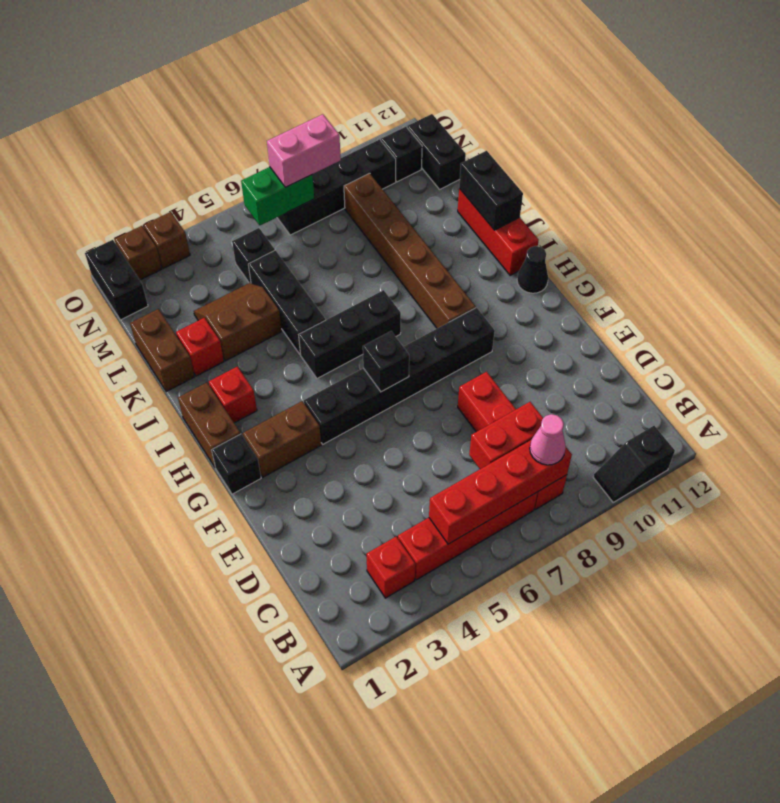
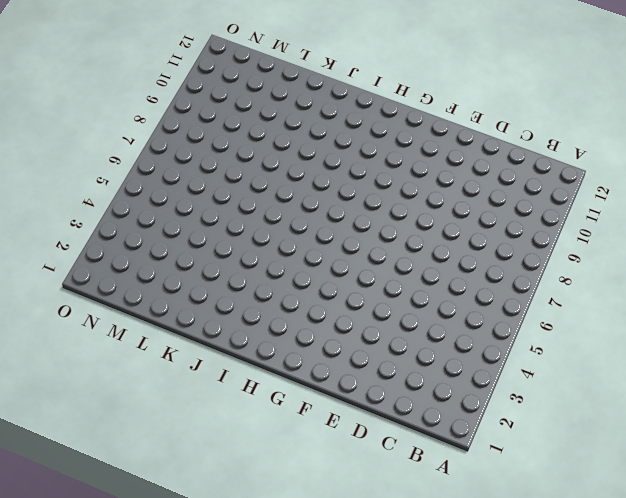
none -> black slope A10:A11 level 1 top 11
none -> red brick B3 level 1
none -> red brick B4:B7 level 1
none -> red brick B8:E8 level 1

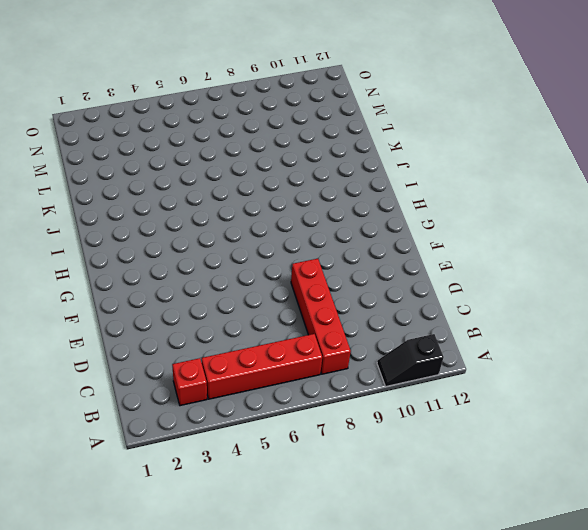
none -> black brick G1 level 1
none -> brown brick G2:G3 level 1
none -> black brick G4:G9 level 1
none -> brown brick H1:I1 level 1

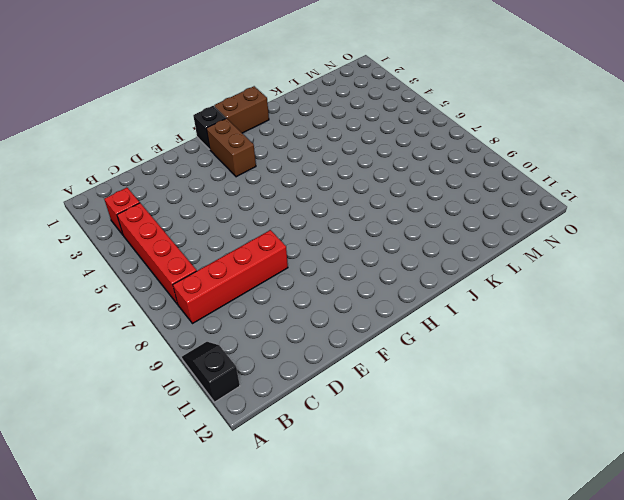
none -> black brick G4:G9 level 1
none -> brown brick H9:M9 level 1
none -> black cone H12 level 1
none -> red brick I2 level 1

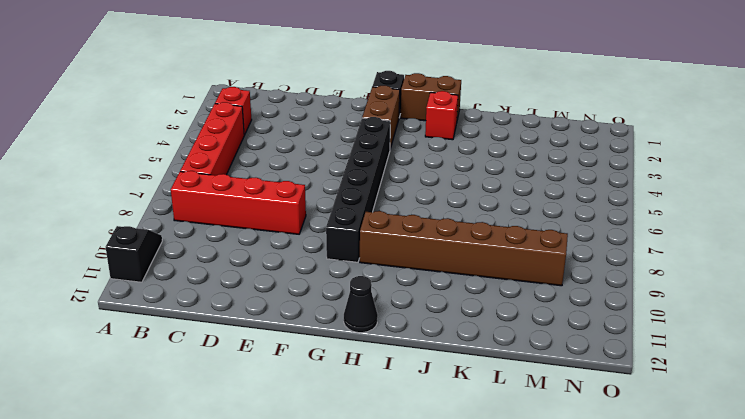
none -> black brick I5:I7 level 1
none -> red brick I12:K12 level 1
none -> black brick J5:L5 level 1
none -> brown brick K1:L1 level 1

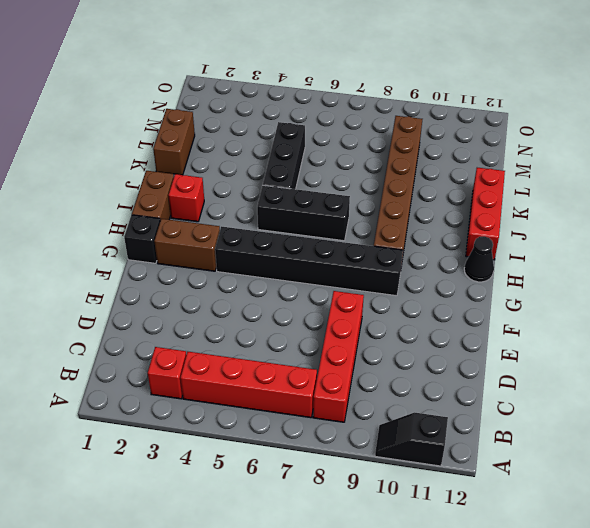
none -> red brick K2 level 1
none -> brown slope K3:L4 level 1 top K
none -> black brick M5 level 1
none -> black brick M12:N12 level 1

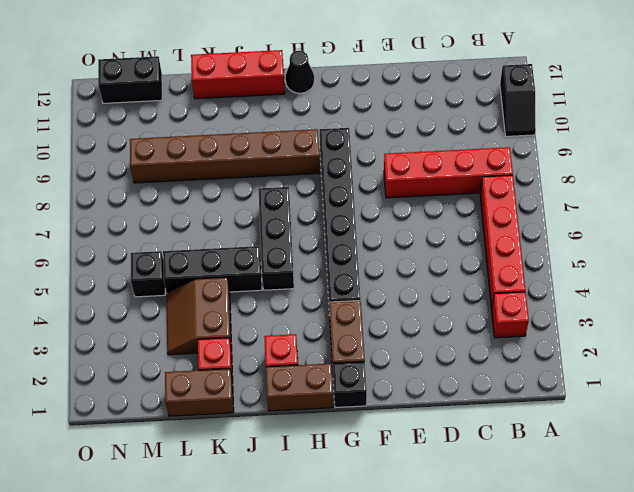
none -> black brick N1:O1 level 1
none -> black brick N7:N10 level 1
none -> black brick N11 level 1
none -> brown brick O2 level 1

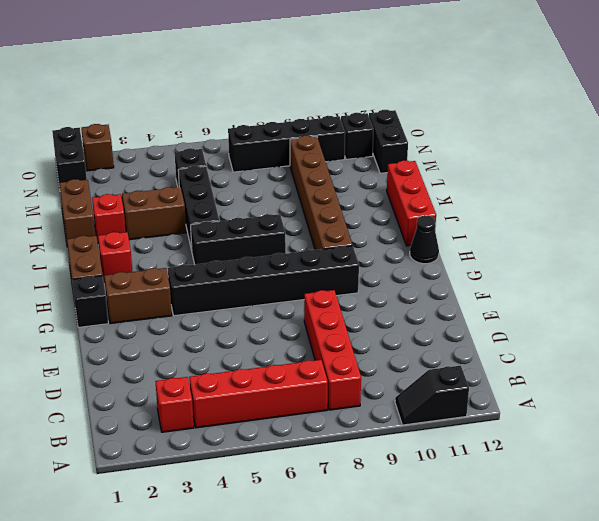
none -> brown brick O3 level 1
none -> red brick B5:B8 level 2
none -> red brick C7:C8 level 2
none -> black brick G6 level 2

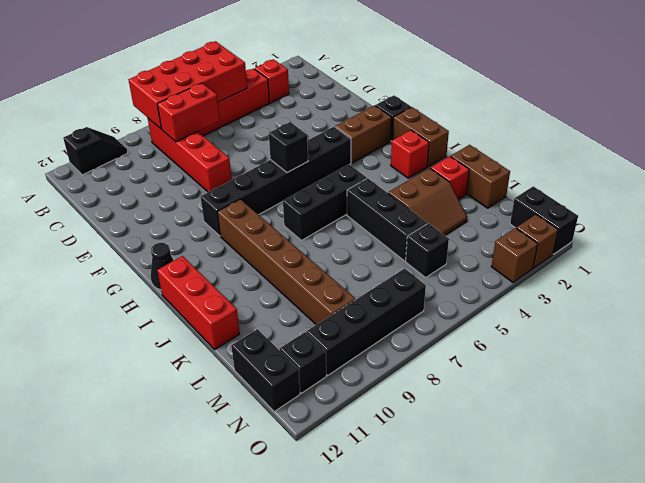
red brick A5:B8 level 2 -> red brick B5:B8 level 2
none -> black brick J12:K12 level 2
none -> green brick N6:N7 level 2
none -> pink cone B8 level 3
none -> pink brick N7:N8 level 3

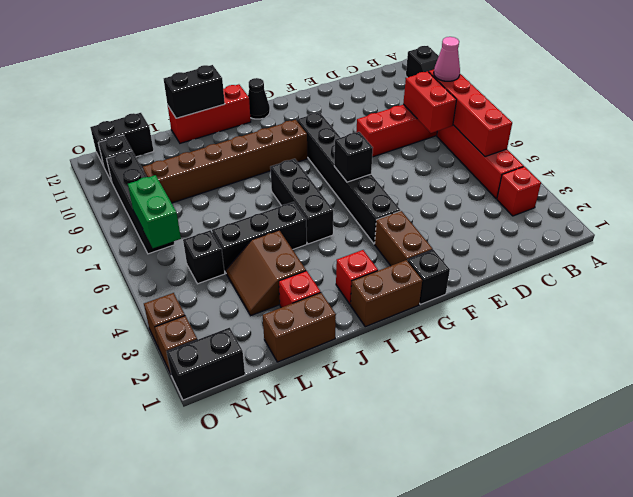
none -> pink brick N7:N8 level 3

